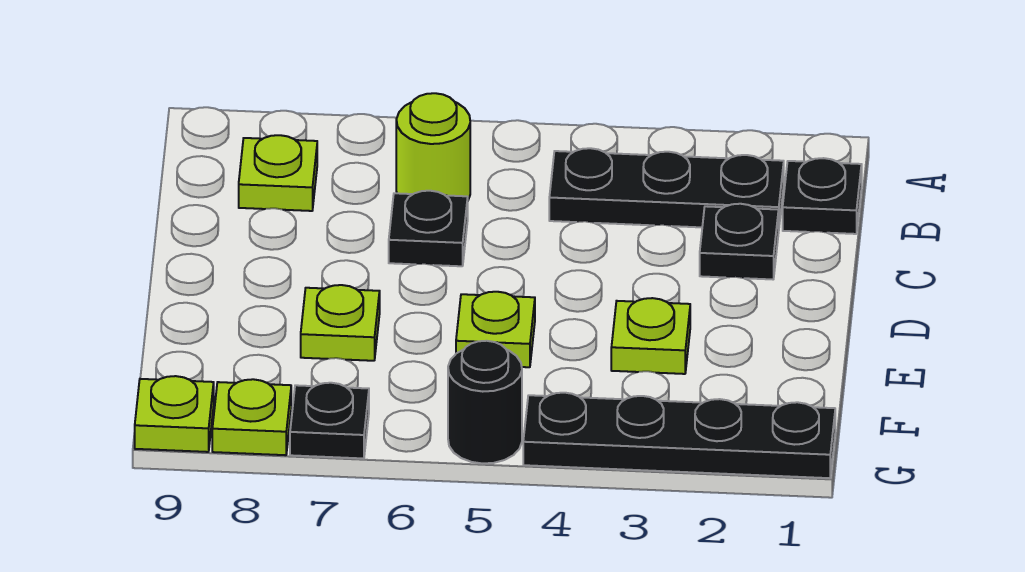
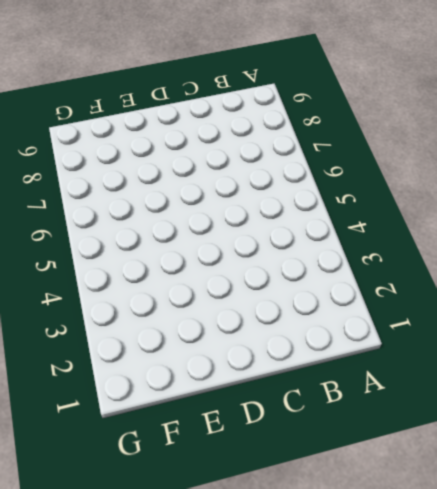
none -> black plate B1 level 1
none -> black plate B2:B4 level 1
none -> lime round brick B6 level 1

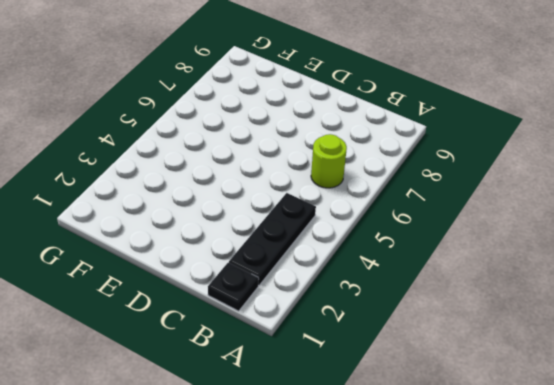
none -> lime plate B8 level 1
none -> black plate C2 level 1
none -> black plate C6 level 1

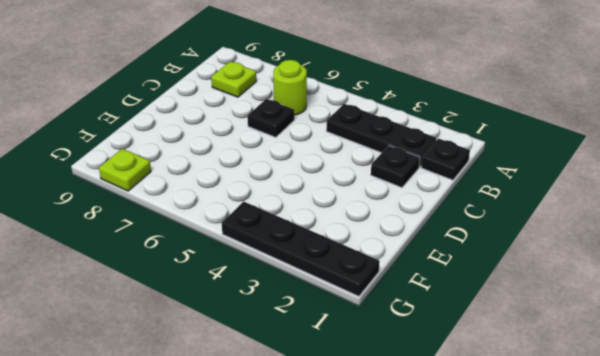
none -> lime plate E3 level 1
none -> lime plate E5 level 1
none -> lime plate E7 level 1

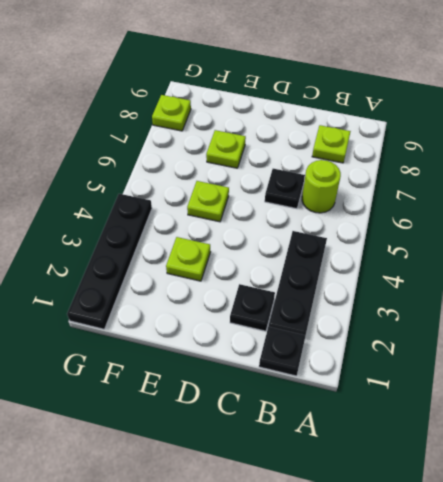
none -> black round brick G5 level 1
none -> black plate G7 level 1
none -> lime plate G9 level 1

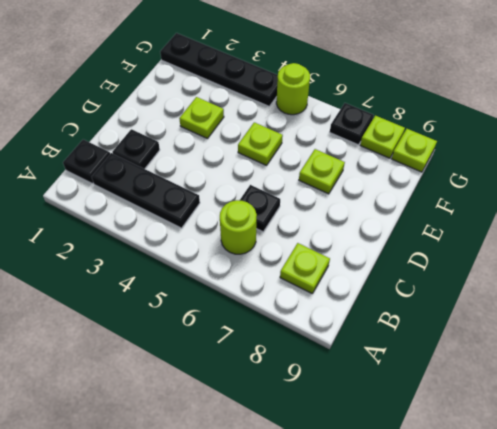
lime round brick G5 level 1 -> black round brick G5 level 1

